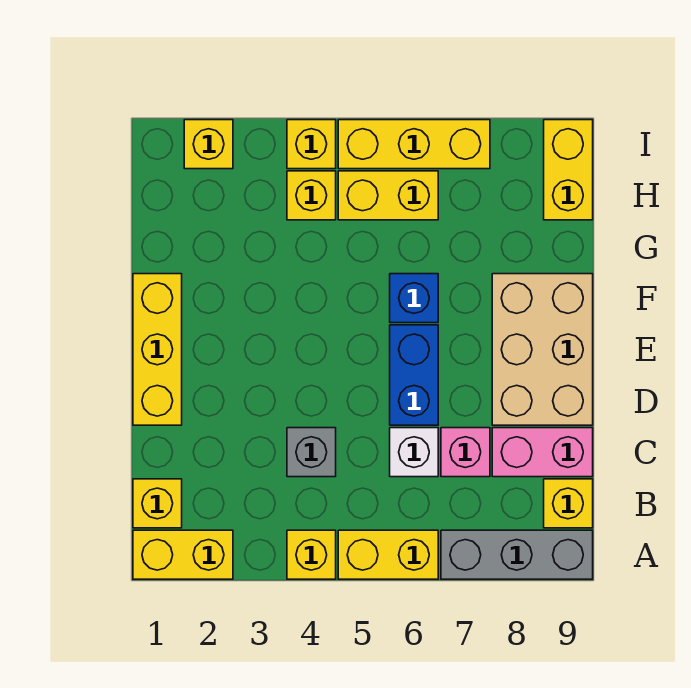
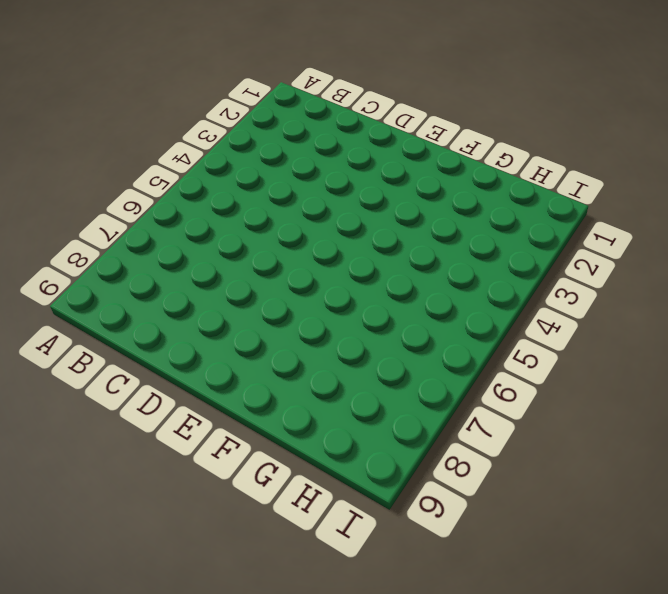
none -> yellow brick A1:A2 level 1
none -> yellow brick A4 level 1
none -> yellow brick A5:A6 level 1

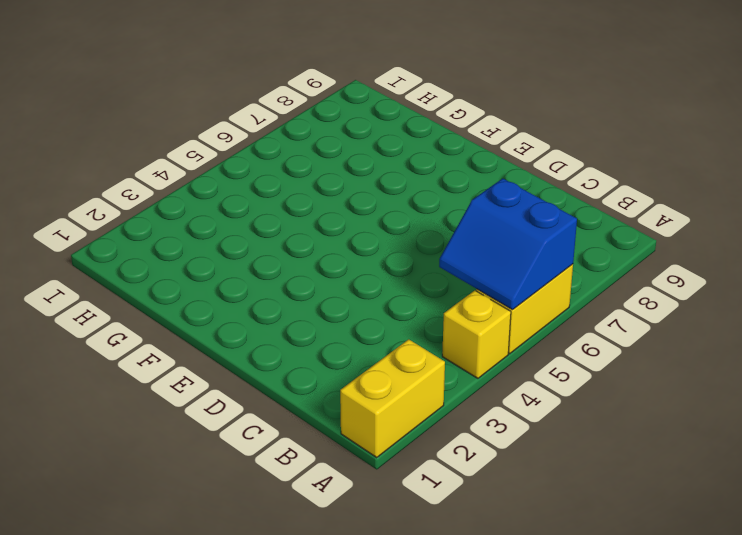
blue slope A5:B6 level 2 top 6 -> none
none -> grey brick A7:A9 level 1
none -> yellow brick B1 level 1
none -> yellow brick B9 level 1

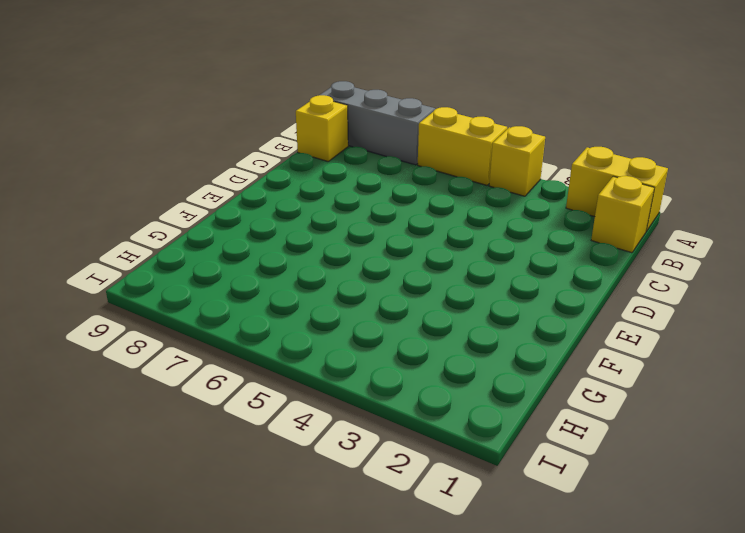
none -> grey brick C4 level 1
none -> white brick C6 level 1
none -> pink brick C7 level 1

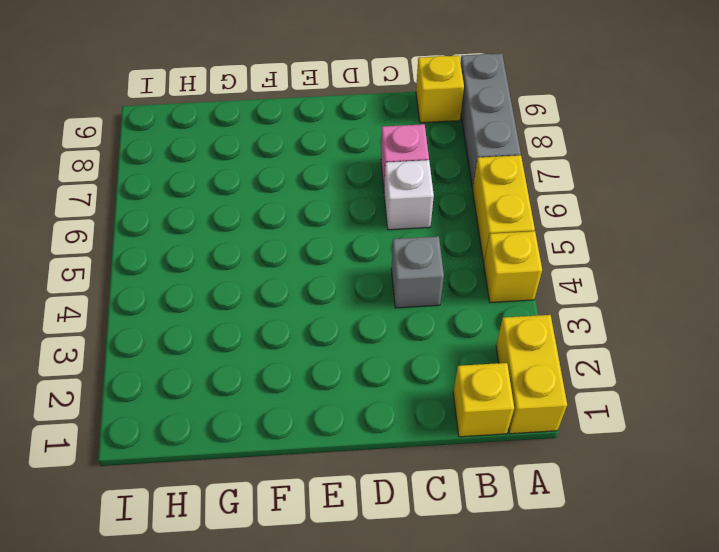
none -> pink brick C8:C9 level 1
none -> yellow brick D1:F1 level 1
none -> blue brick D6:E6 level 1

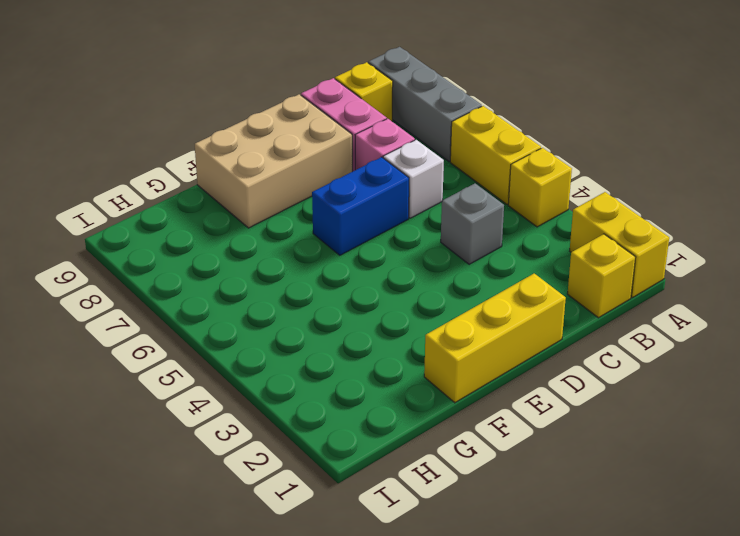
none -> blue brick F6 level 1
none -> yellow brick H4 level 1
none -> yellow brick H5:H6 level 1

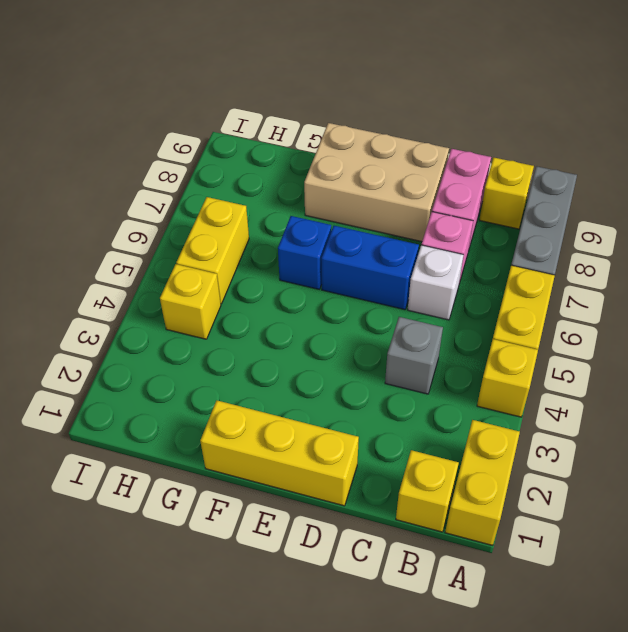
none -> yellow brick H9:I9 level 1
none -> yellow brick I2 level 1
none -> yellow brick I4 level 1

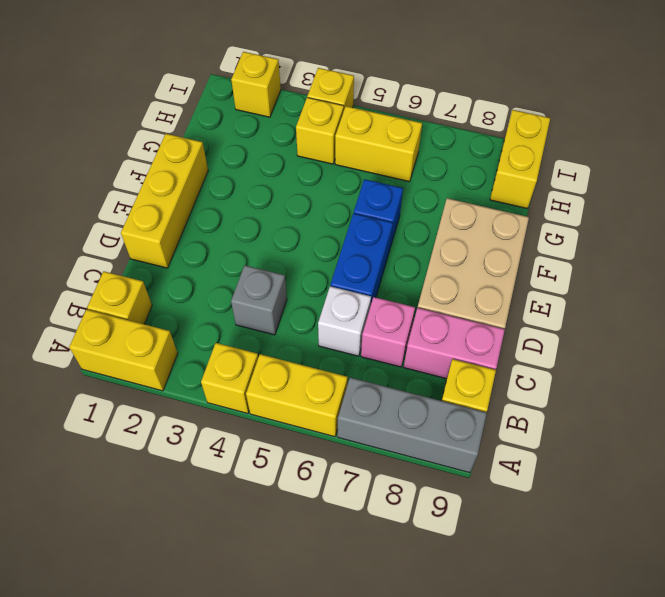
none -> yellow brick I5:I7 level 1

